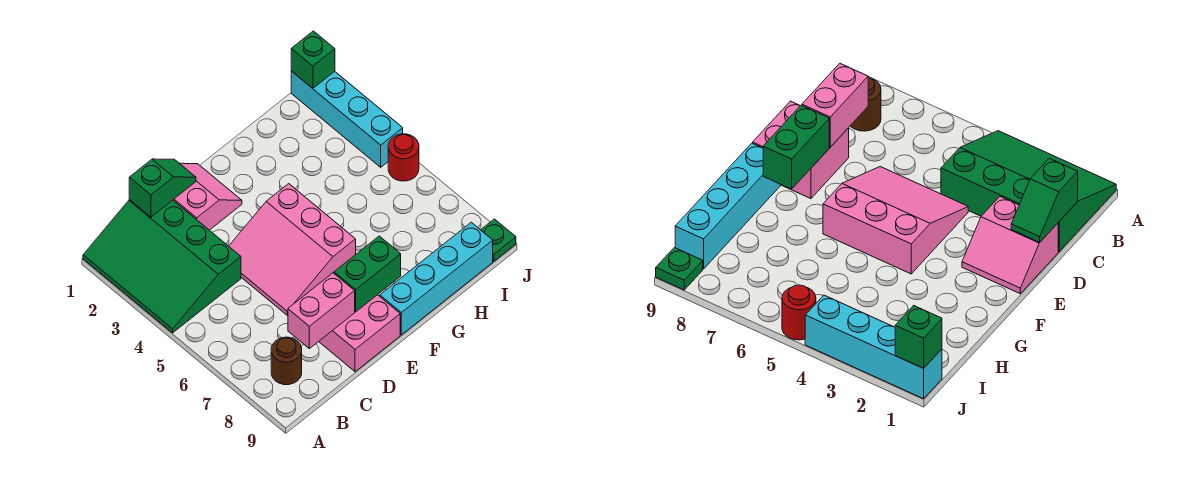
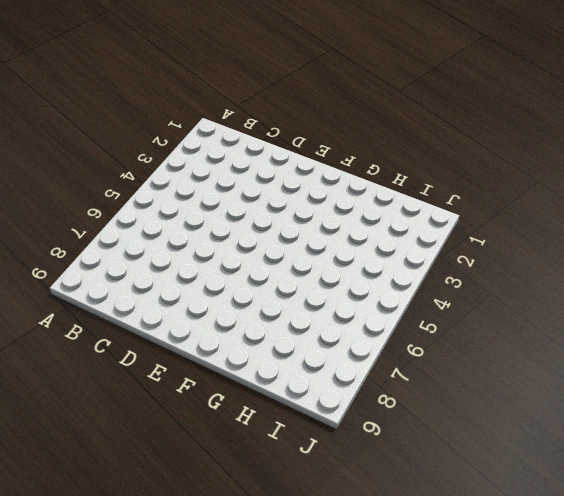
none -> green slope A1:C4 level 1 top C
none -> brown round brick B8 level 1
none -> pink slope D1:E2 level 1 top D

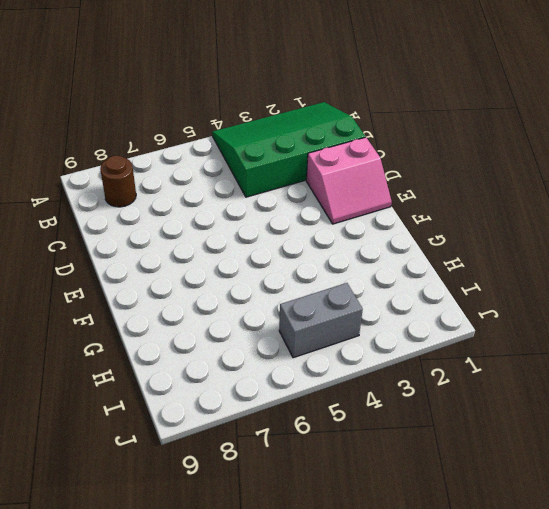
grey brick I4:I5 level 1 -> none
none -> pink slope D4:F6 level 1 top F
none -> pink brick D8:E9 level 1
none -> cyan brick F9:I9 level 1

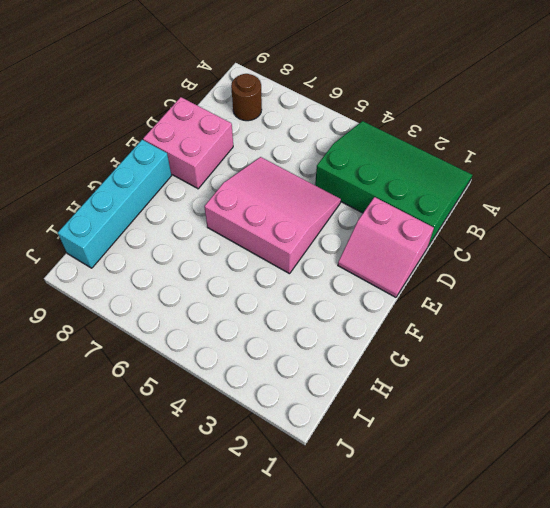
none -> cyan brick J1:J4 level 1
none -> red round brick J5 level 1
none -> green plate J9 level 1

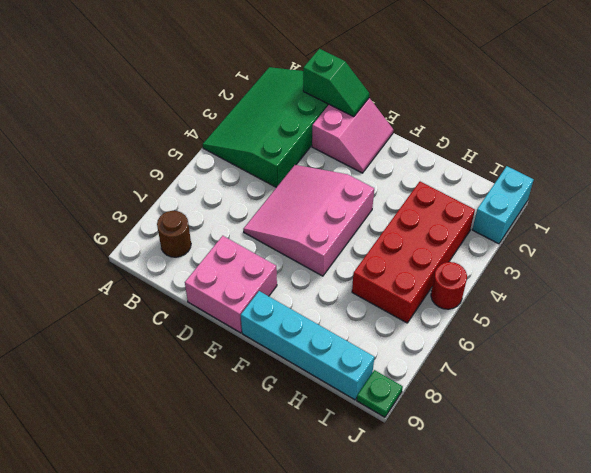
red brick H3:I6 level 1 -> none
cyan brick J1:J2 level 1 -> cyan brick J1:J4 level 1
none -> pink brick C8:D8 level 2
none -> green brick E8:F8 level 2
none -> green brick J1 level 2

